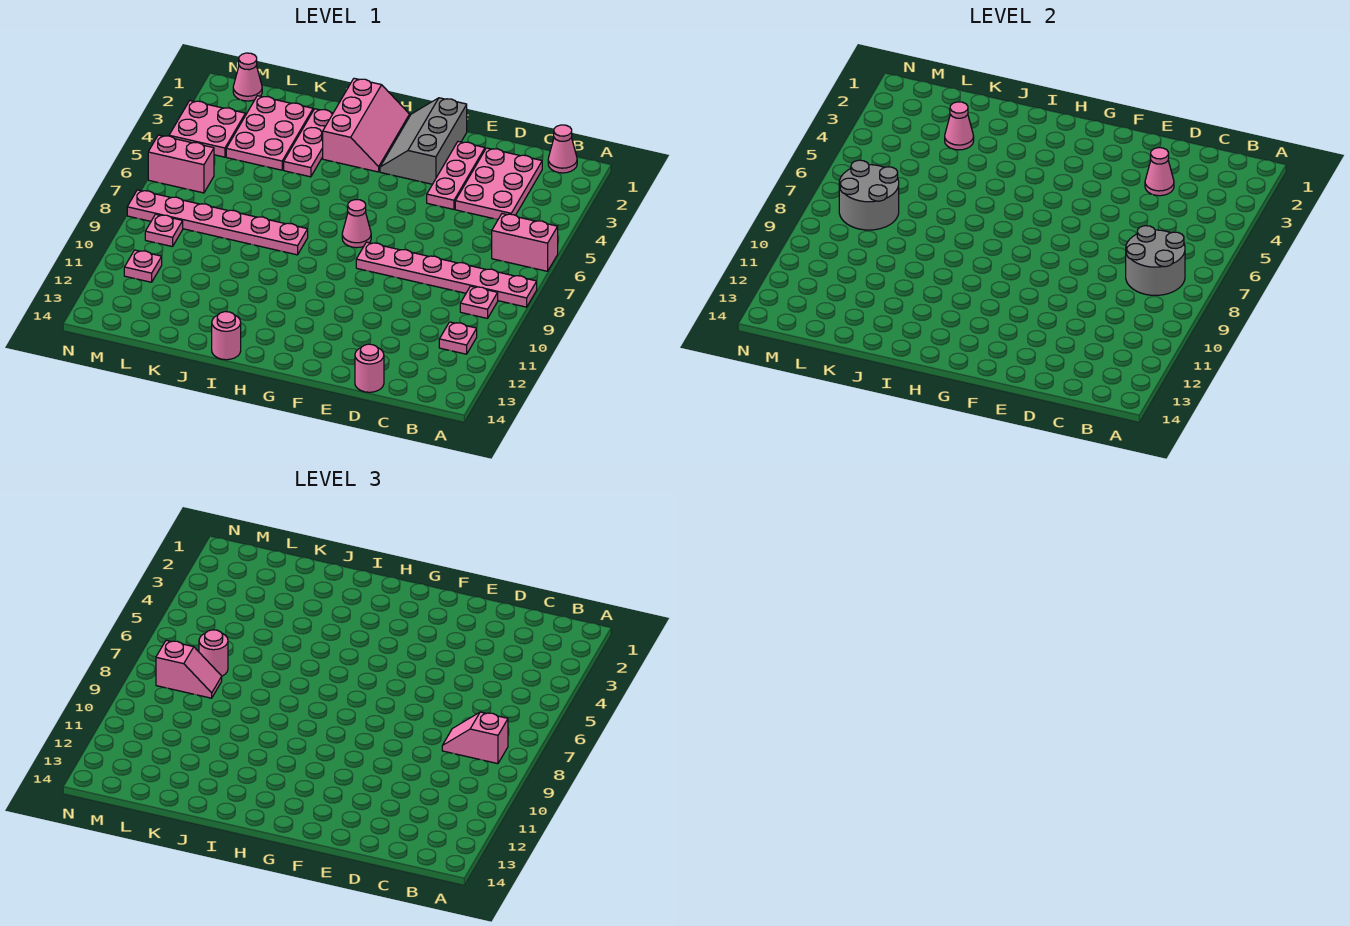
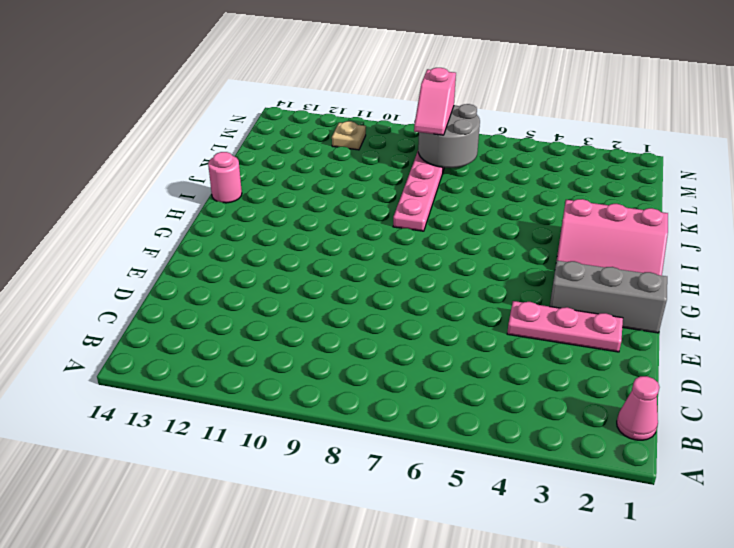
tan plate M11 level 1 -> pink plate M11 level 1
none -> pink brick A6:B6 level 1
none -> pink plate A8:F8 level 1
none -> pink plate B9 level 1

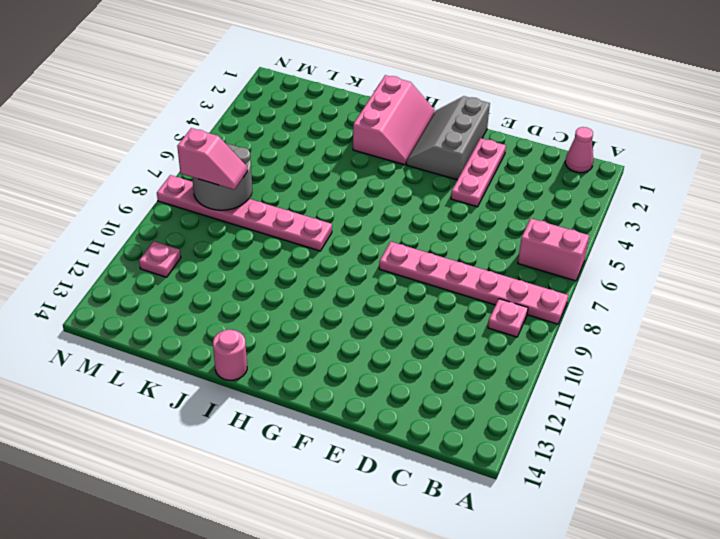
none -> pink plate B11 level 1
none -> pink plate C2:D4 level 1
none -> pink round brick D14 level 1

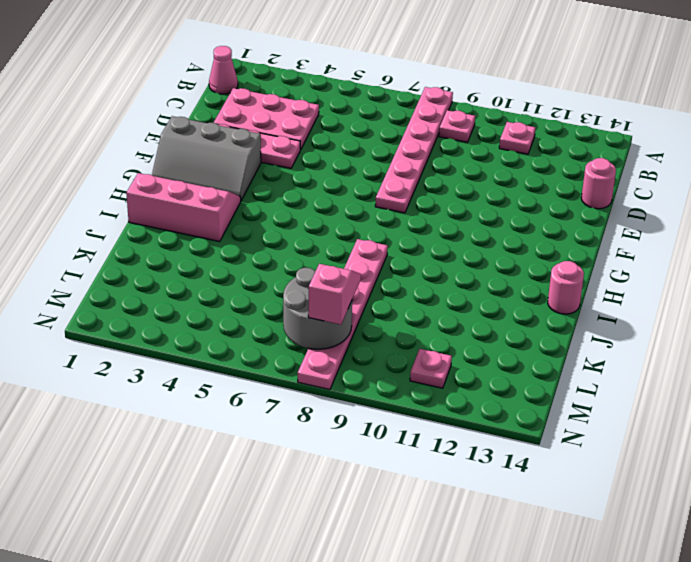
none -> pink brick A6:B6 level 1
none -> pink cone G7 level 1
none -> pink plate J2:J4 level 1

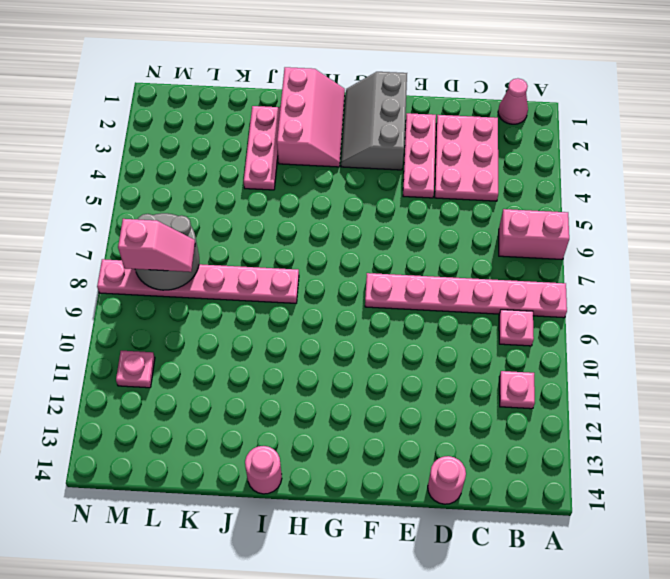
none -> pink cone G7 level 1
none -> pink plate K2:L4 level 1
none -> pink cone M1 level 1

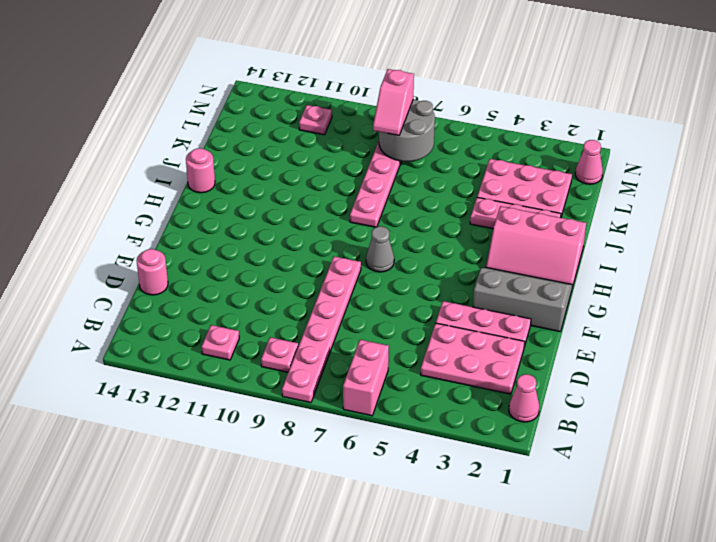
grey cone G7 level 1 -> pink cone G7 level 1
none -> pink plate M3:N4 level 1
none -> pink brick M6:N6 level 1
none -> pink plate M9 level 1

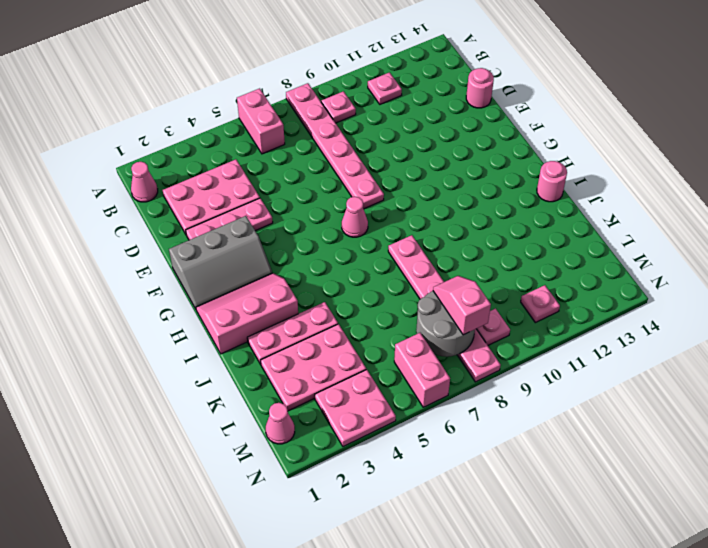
none -> grey round brick B7:C8 level 2
none -> pink cone D3 level 2
none -> pink cone K3 level 2

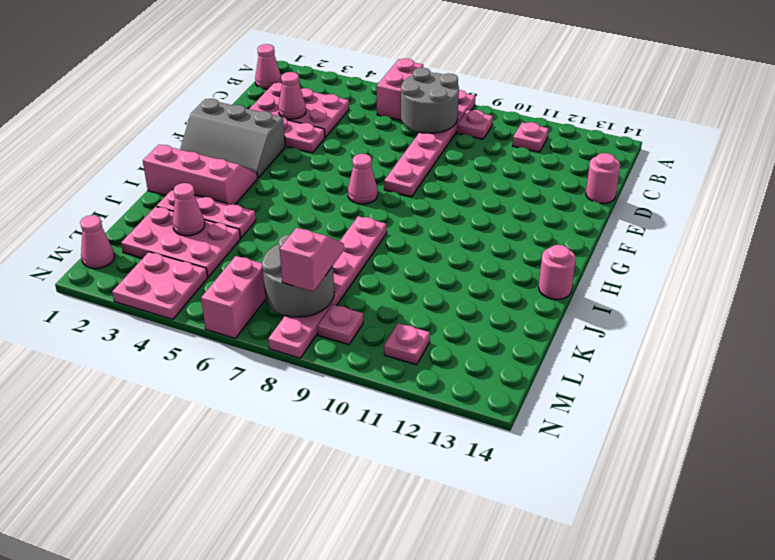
none -> pink slope B8:C8 level 3 top B
none -> pink round brick L7 level 3

